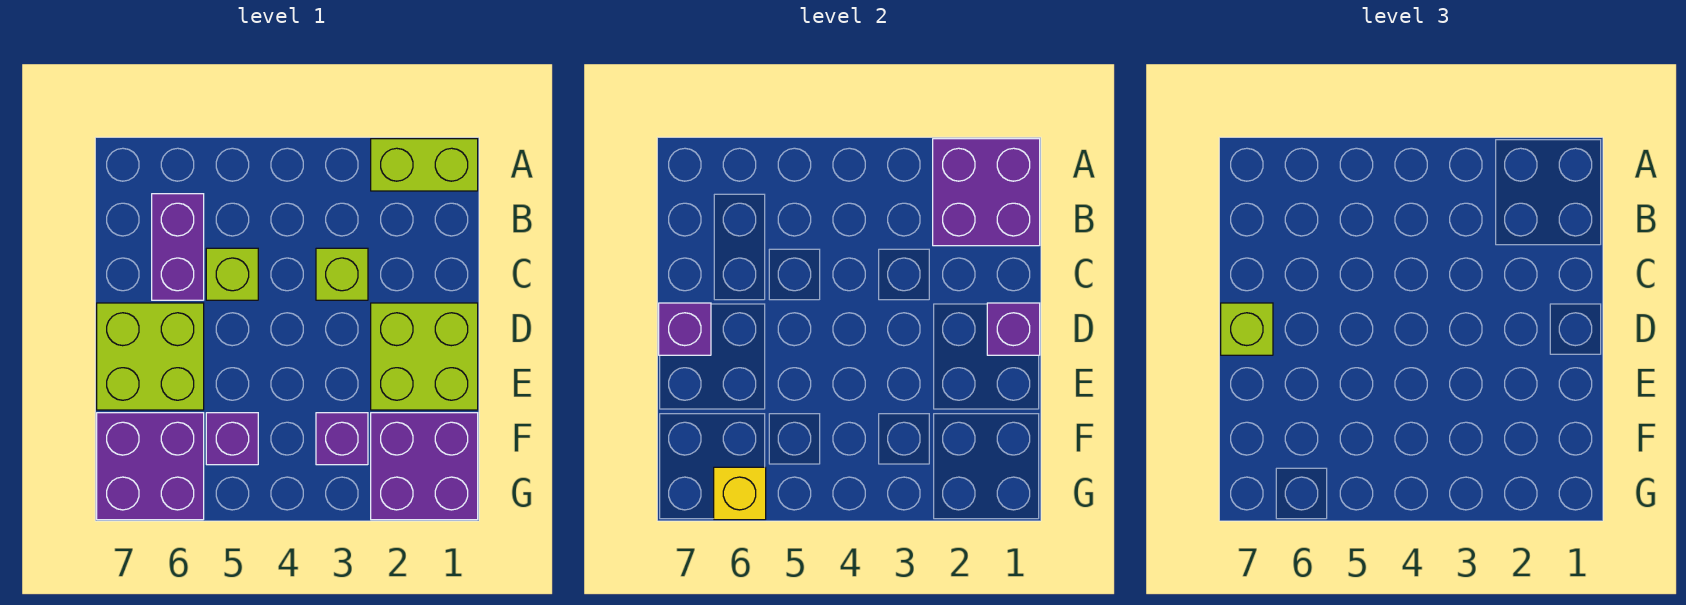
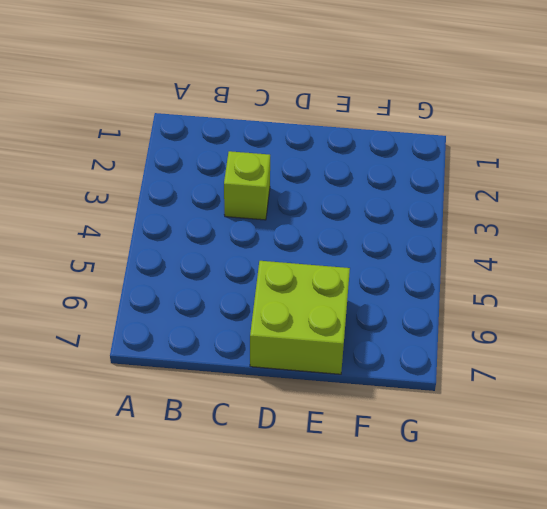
none -> lime brick A1:A2 level 1
none -> purple brick B6:C6 level 1
none -> lime brick C5 level 1

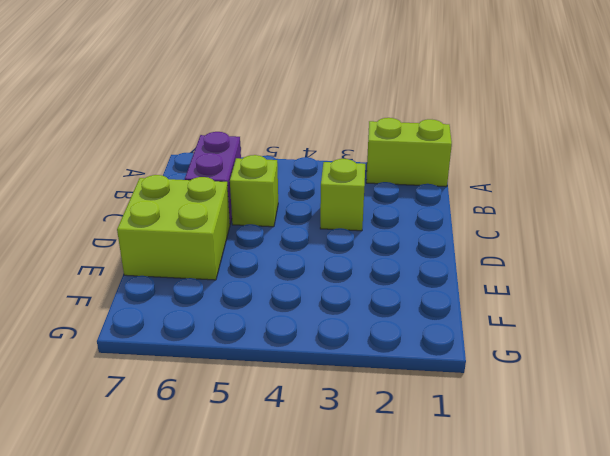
none -> lime brick D1:E2 level 1
none -> purple brick F1:G2 level 1
none -> purple brick F3 level 1

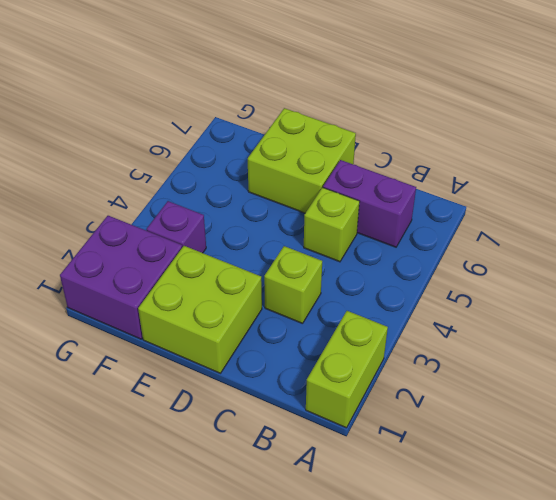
none -> purple brick F5 level 1
none -> purple brick F6:G7 level 1
none -> purple brick A1:B2 level 2

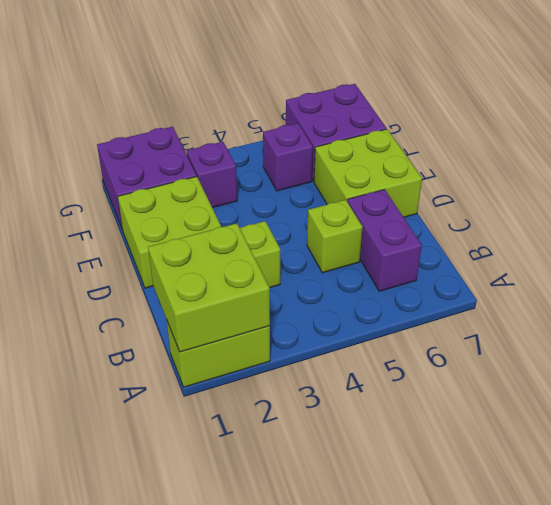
lime brick A1:B2 level 2 -> purple brick A1:B2 level 2
none -> purple brick D1 level 2
none -> purple brick D7 level 2
none -> yellow brick G6 level 2

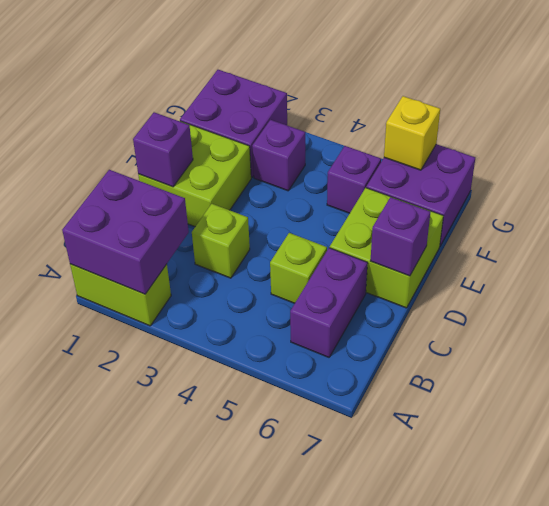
none -> lime brick D7 level 3

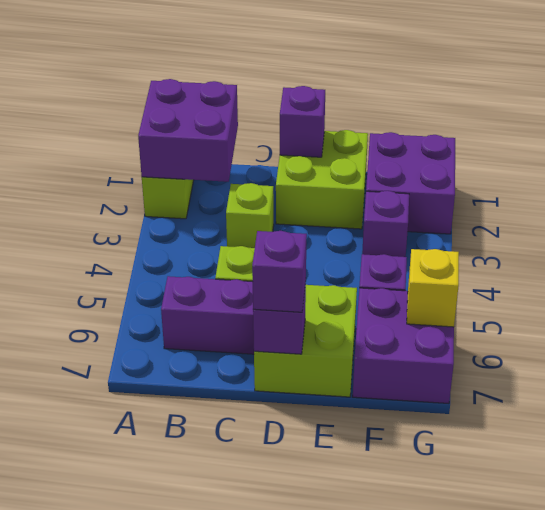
purple brick D7 level 3 -> lime brick D7 level 3

